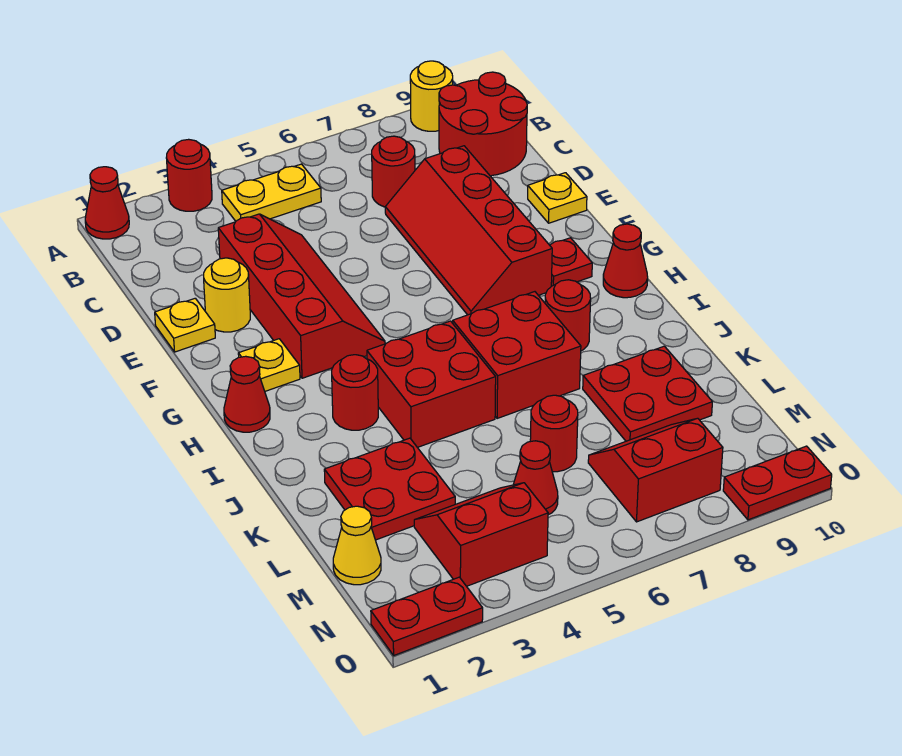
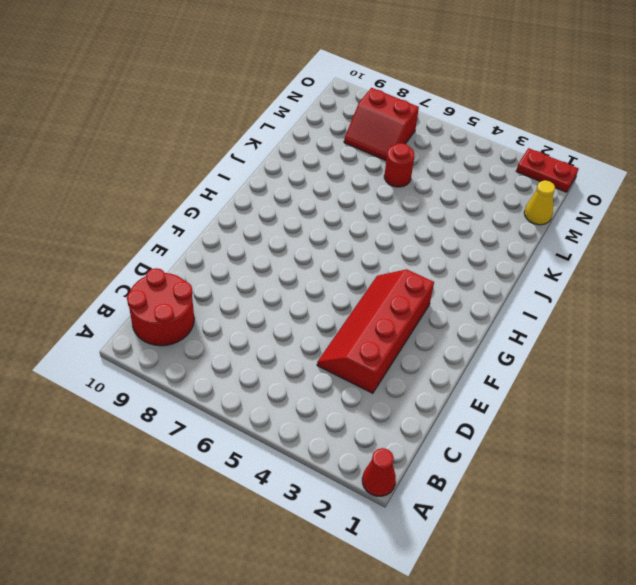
none -> red round brick A3 level 1
none -> yellow round brick A9 level 1
none -> yellow plate B4:B5 level 1

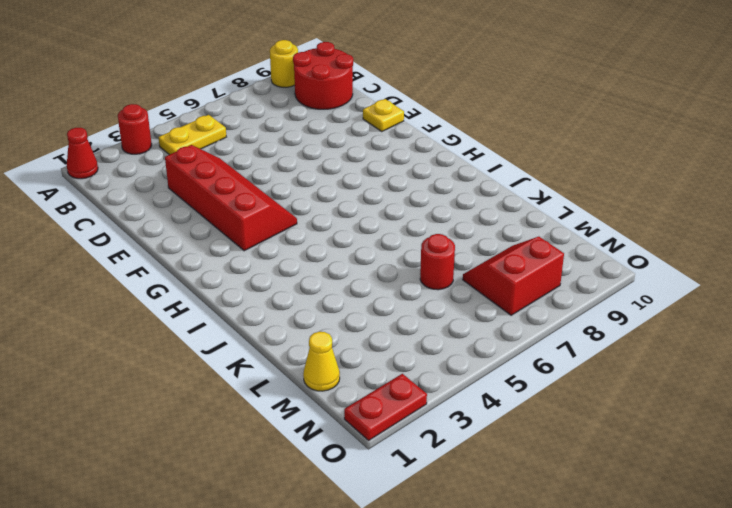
none -> red round brick C7 level 1
none -> red slope D7:G8 level 1 top 8
none -> yellow plate E1 level 1

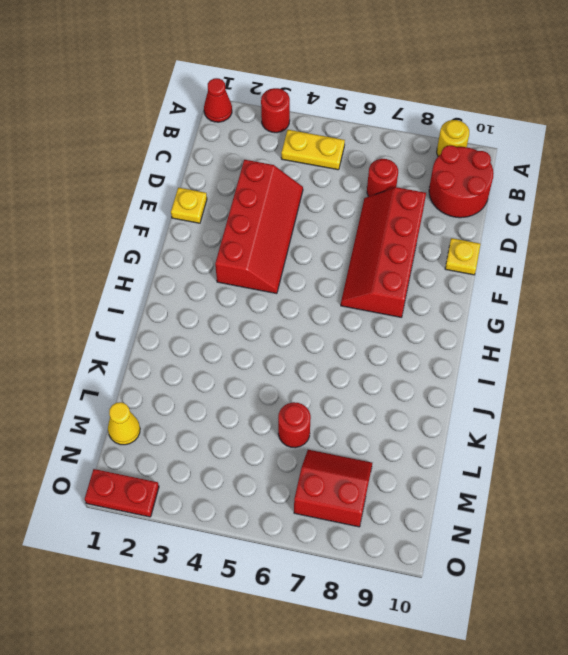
none -> yellow round brick E2 level 1
none -> yellow plate G2 level 1
none -> red plate G9 level 1

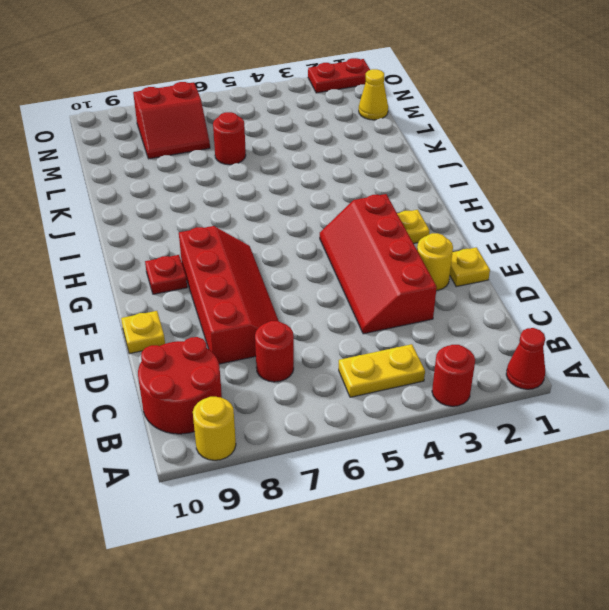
none -> red cone H1 level 1
none -> red cone H10 level 1
none -> red round brick I3 level 1

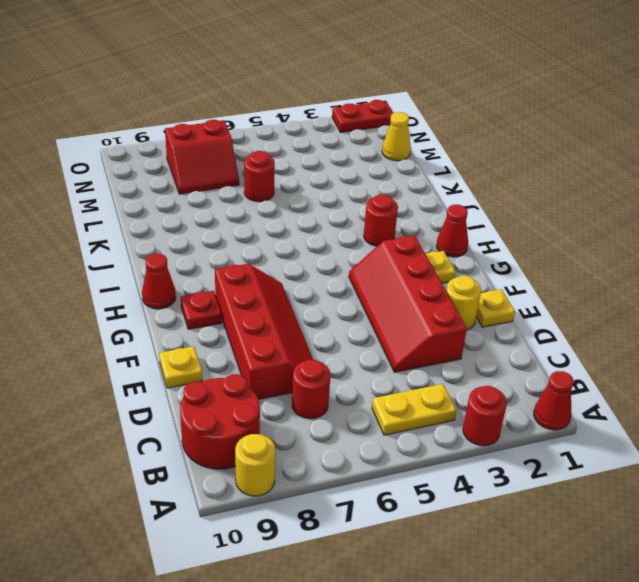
none -> red brick I4:J5 level 1
none -> red brick I6:J7 level 1
none -> red round brick I8 level 1

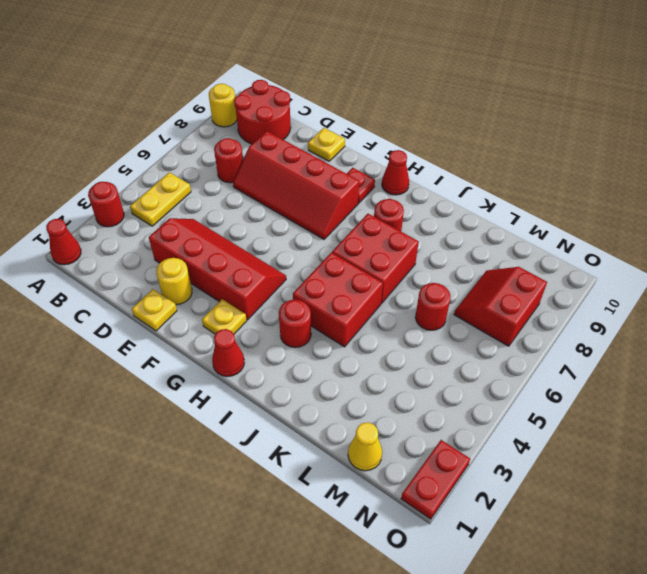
none -> red plate K2:L3 level 1
none -> red plate K8:L9 level 1
none -> red slope M3:N4 level 1 top N

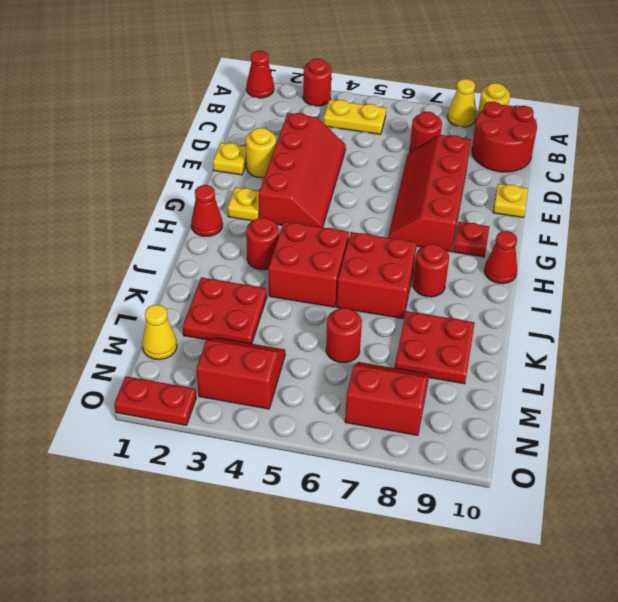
yellow cone A8 level 1 -> none
none -> red cone M5 level 1
none -> red plate O9:O10 level 1

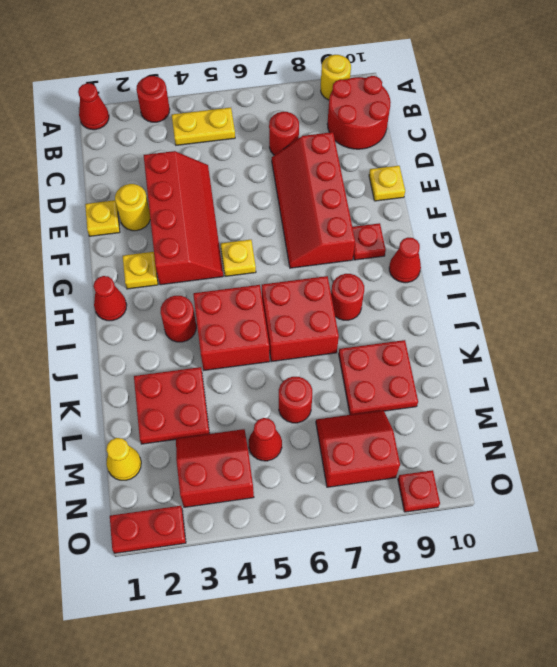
yellow plate G5 level 1 -> none
red plate O9 level 1 -> red plate O9:O10 level 1

